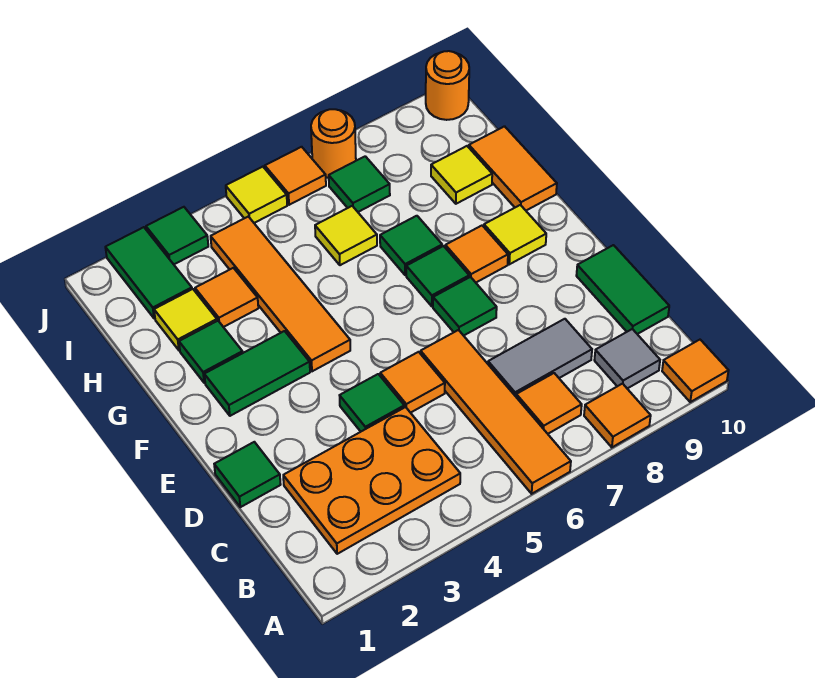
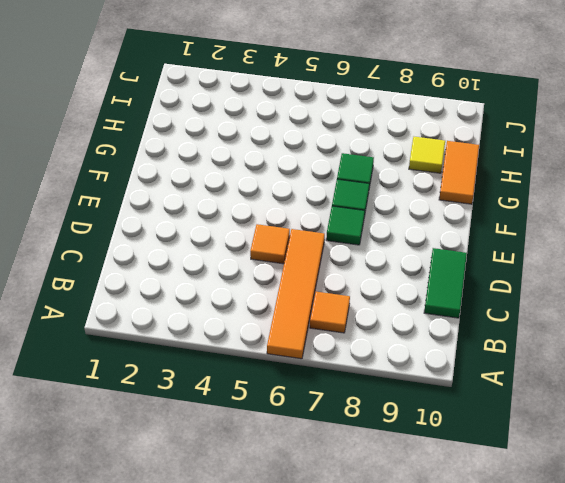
none -> orange tile A8 level 1
none -> orange tile A10 level 1
none -> orange plate B2:C4 level 1
none -> grey tile B9 level 1

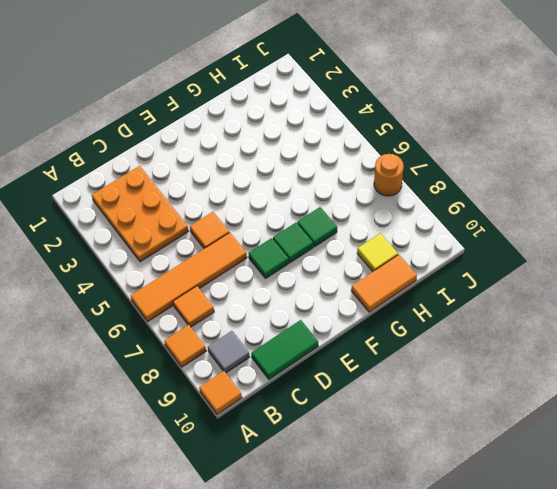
none -> grey tile C7:C8 level 1
none -> green tile D1 level 1
none -> green tile D4 level 1
none -> green tile F2:F3 level 1

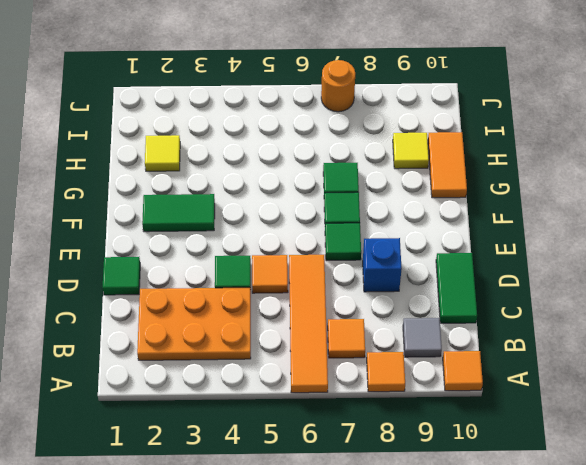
blue brick D8 level 1 -> none
none -> grey tile C7:C8 level 1
none -> orange tile F4:I4 level 1
none -> orange tile F8 level 1
none -> yellow tile F9 level 1

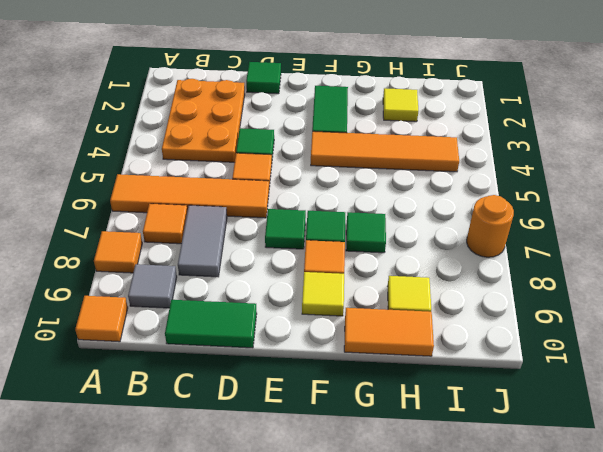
none -> green tile G2 level 1
none -> orange tile H3 level 1
none -> yellow tile H6 level 1
none -> green tile I2:J2 level 1

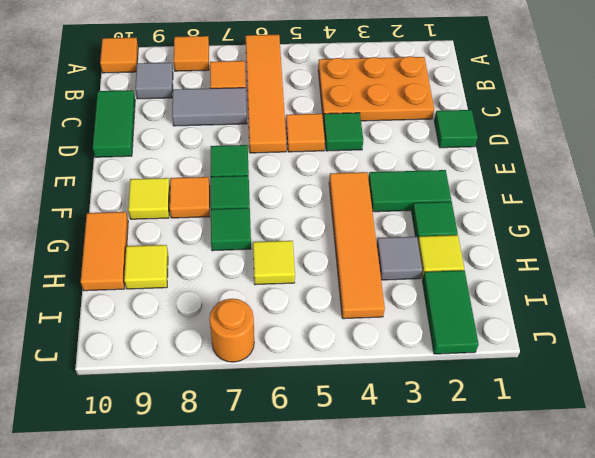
grey tile H3 level 1 -> orange tile H3 level 1
none -> green tile I7 level 1
none -> green tile J3 level 1
none -> yellow tile J5 level 1
none -> orange tile J6 level 1

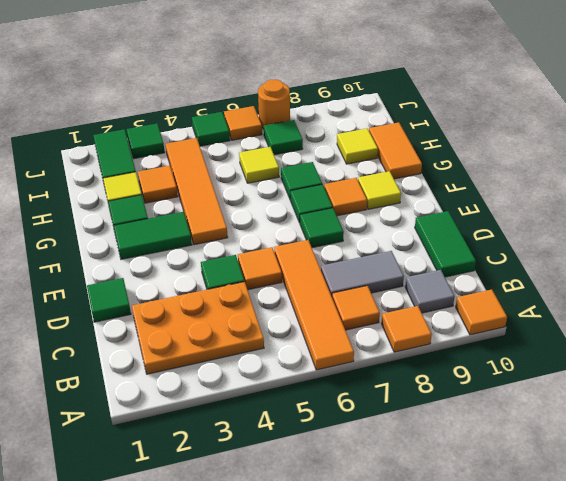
green tile J5 level 1 -> yellow tile J5 level 1
none -> orange round brick J10 level 1

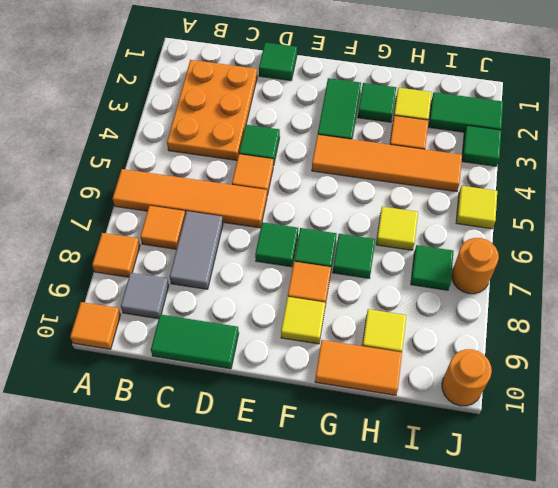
none -> orange tile J6 level 1

